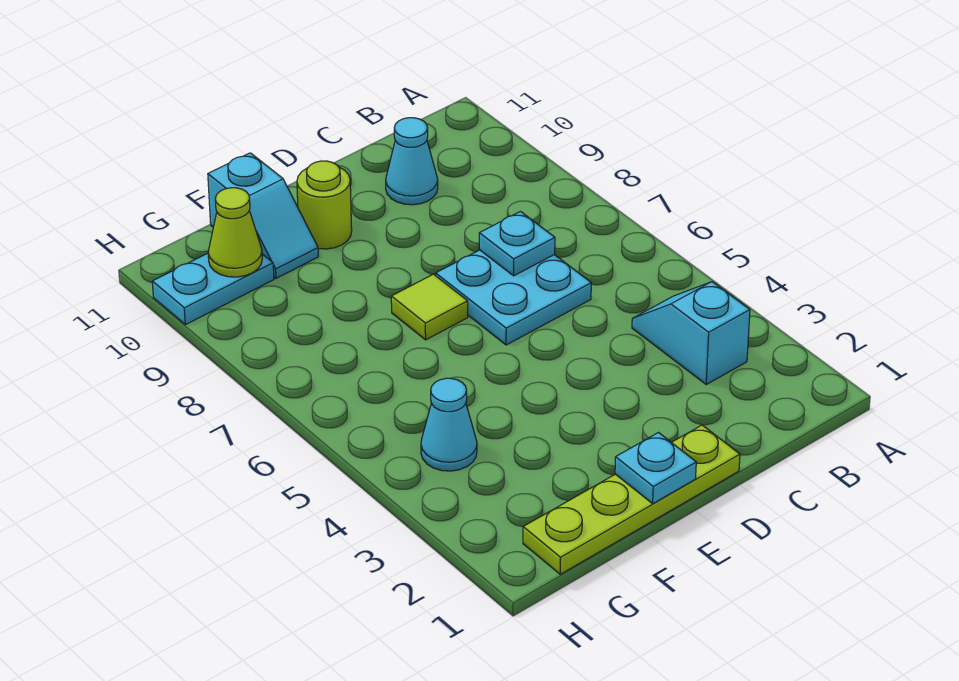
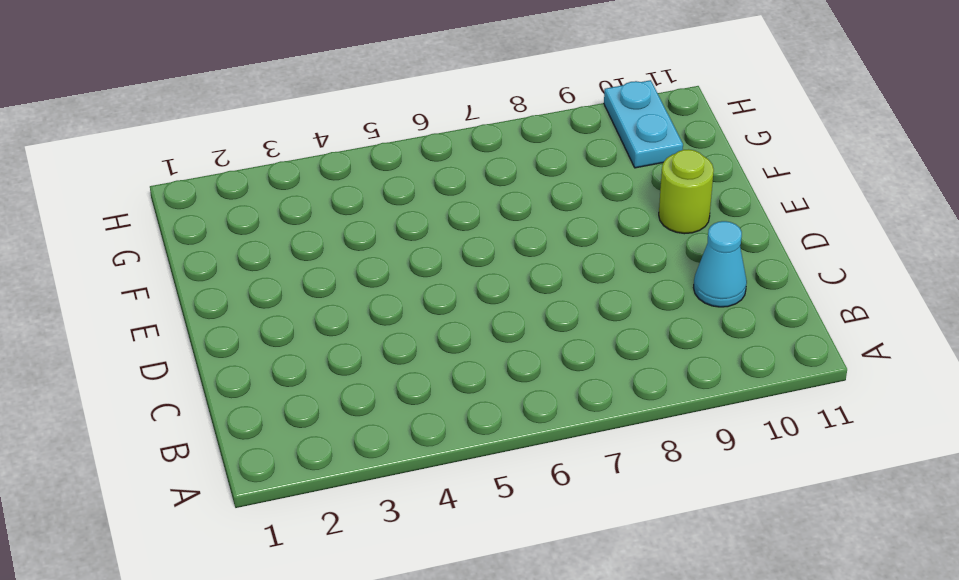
none -> cyan slope B3:B4 level 1 top 3
none -> cyan plate C6:D7 level 1
none -> lime plate D1:G1 level 1

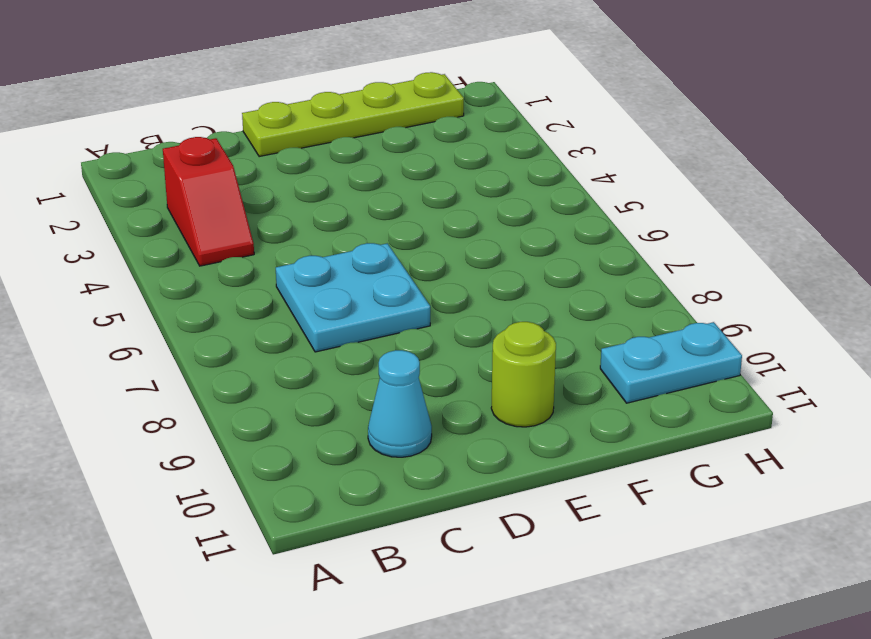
red slope B3:B4 level 1 top 3 -> cyan slope B3:B4 level 1 top 3
none -> lime tile E7 level 1
none -> cyan slope F10:F11 level 1 top 11
none -> cyan cone G4 level 1

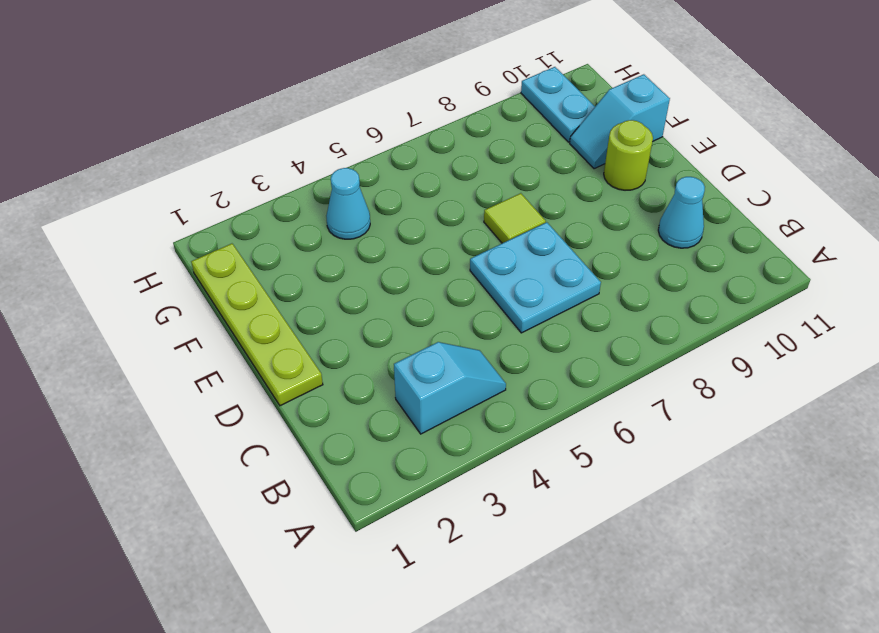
none -> cyan plate C7 level 2
none -> cyan plate E1 level 2
none -> lime cone G10 level 2

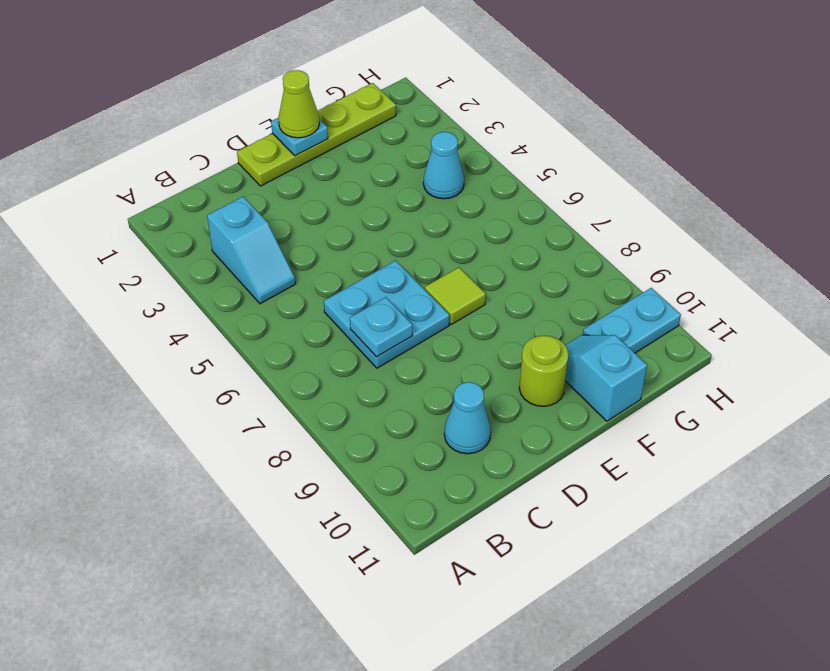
lime cone E1 level 3 -> lime cone G10 level 2

